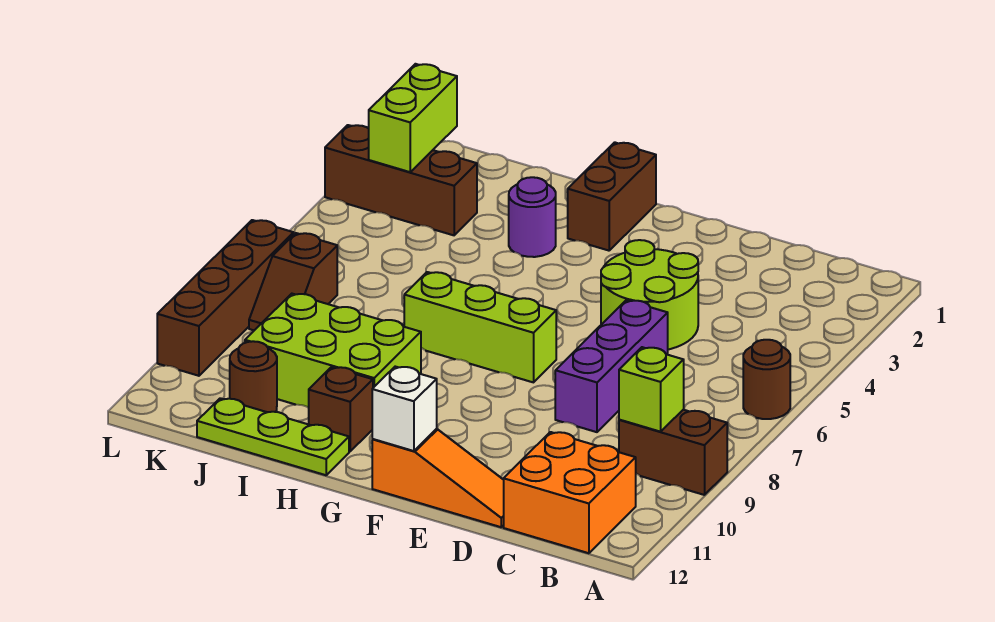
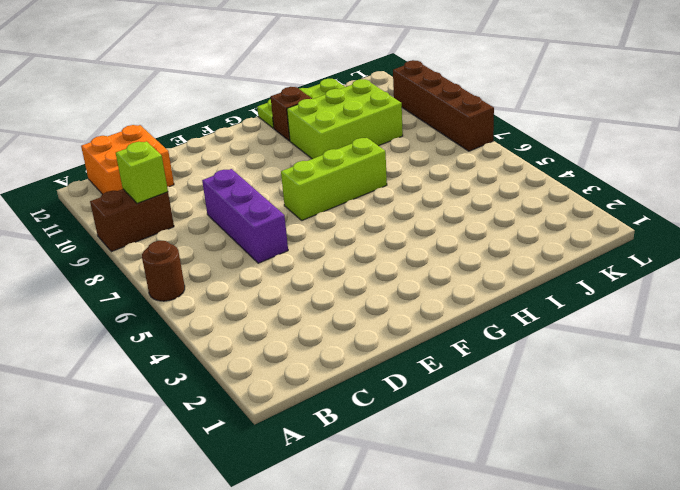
none -> lime round brick D4:E5 level 1
none -> orange slope D12:F12 level 1 top F
none -> brown brick G1:G2 level 1

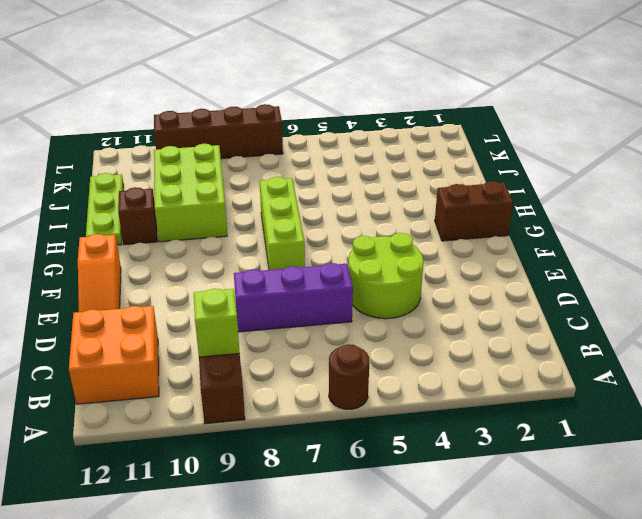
none -> purple round brick H3 level 1
none -> brown brick J3:L3 level 1
none -> brown round brick J11 level 1

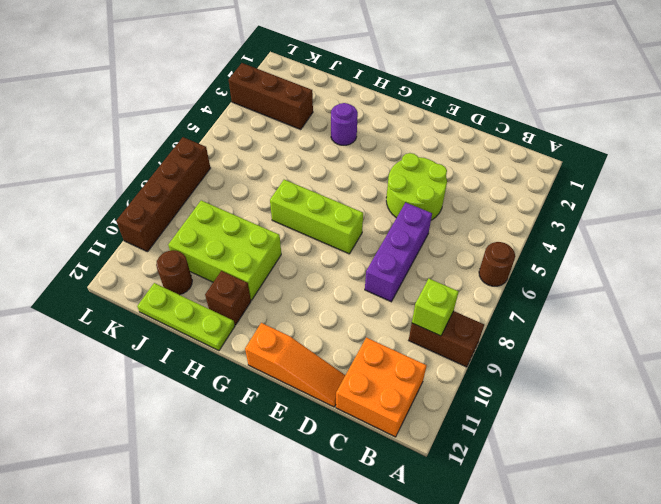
none -> brown brick G1:G2 level 1
none -> brown slope K7:K8 level 1 top 7
none -> white brick F12 level 2

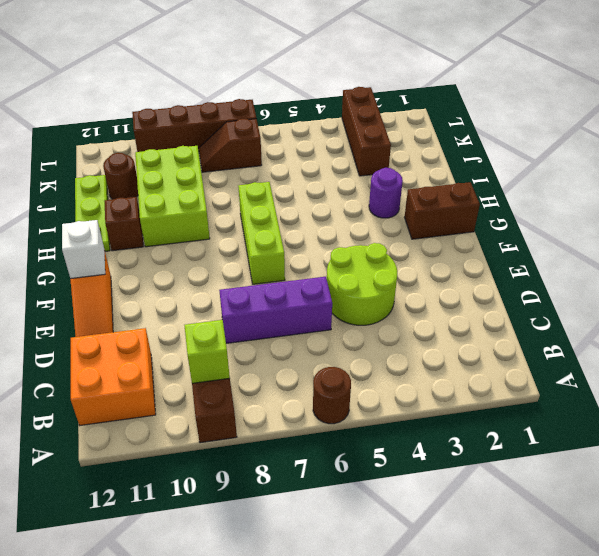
none -> lime brick K2:K3 level 2

